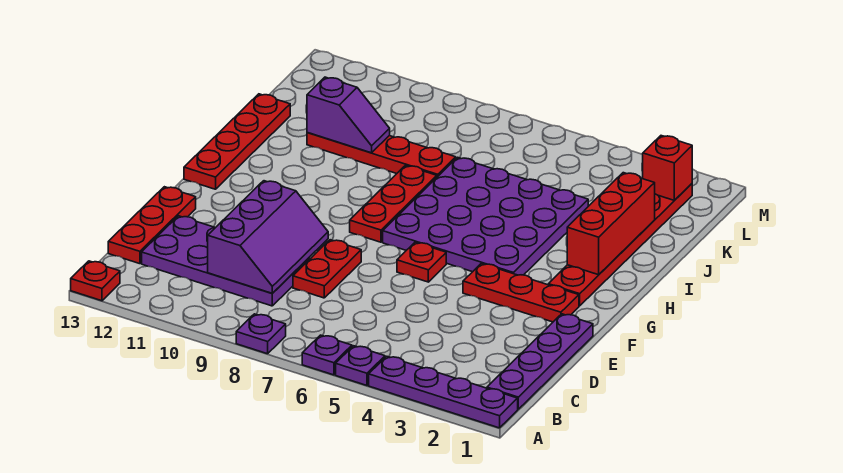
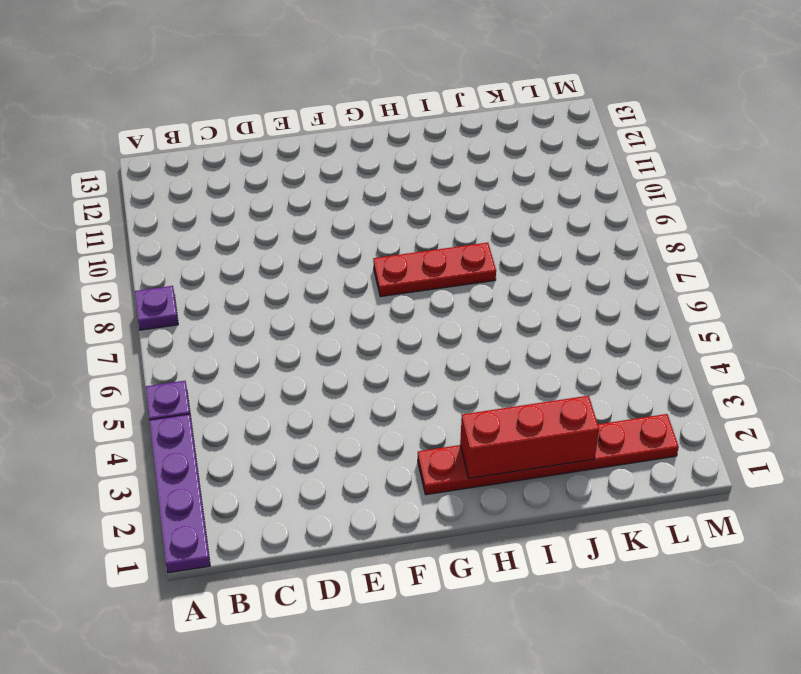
none -> purple plate A6 level 1
none -> red plate A13 level 1
none -> purple plate B1:E1 level 1

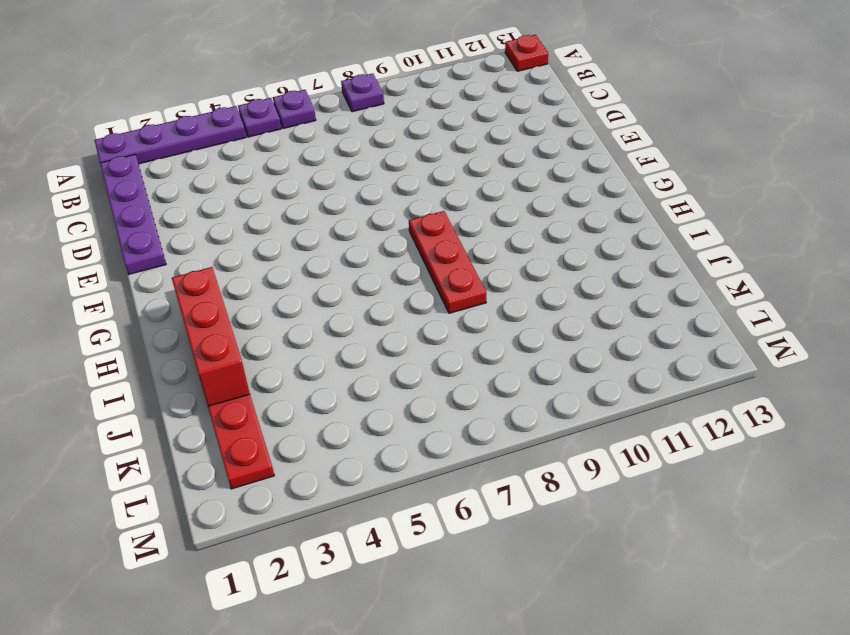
none -> purple plate C9:D12 level 1
none -> red plate C13:E13 level 1
none -> red plate D8:E8 level 1

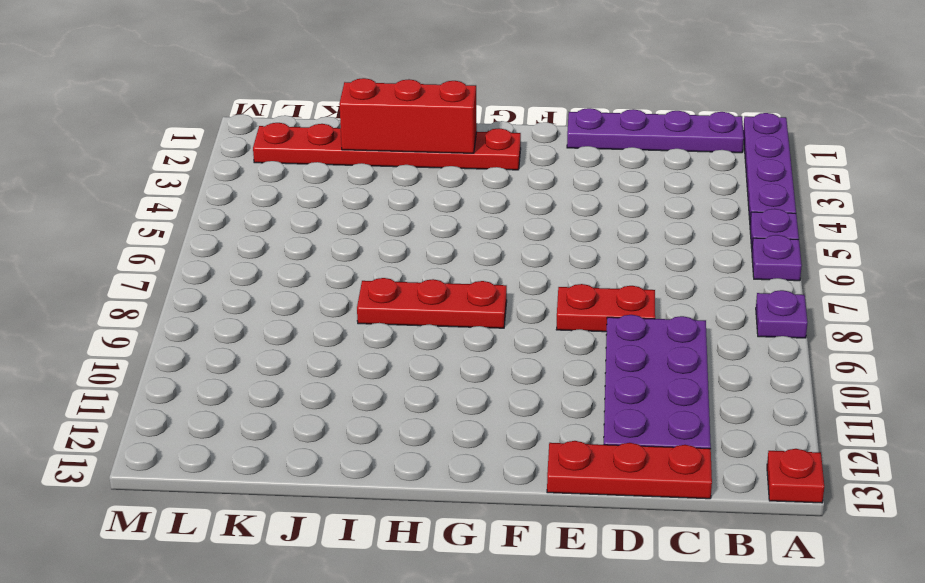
none -> red plate F2:F4 level 1
none -> red plate F6 level 1
none -> purple plate G4:J7 level 1

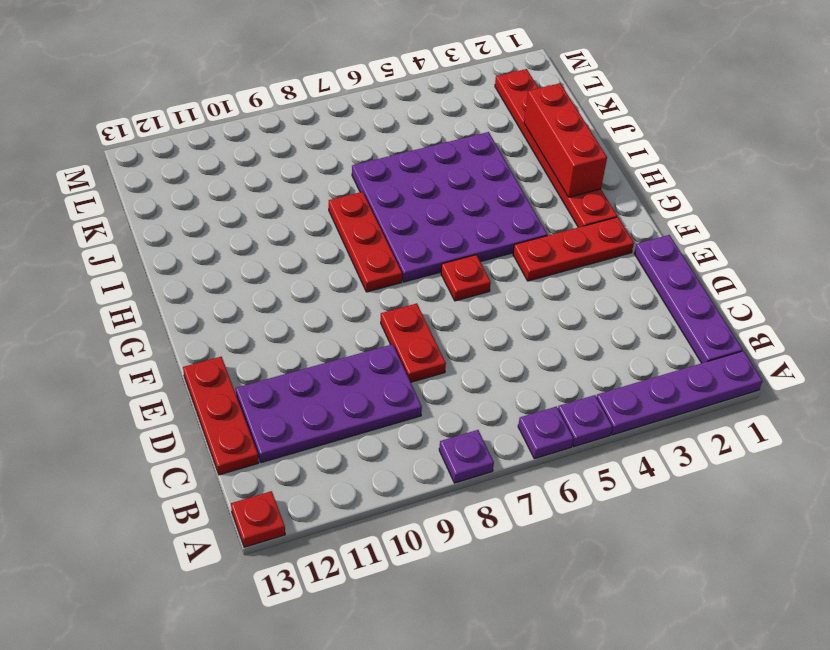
none -> red plate G13:J13 level 1
none -> red plate J8:J11 level 1
none -> purple slope C9:E10 level 2 top 10

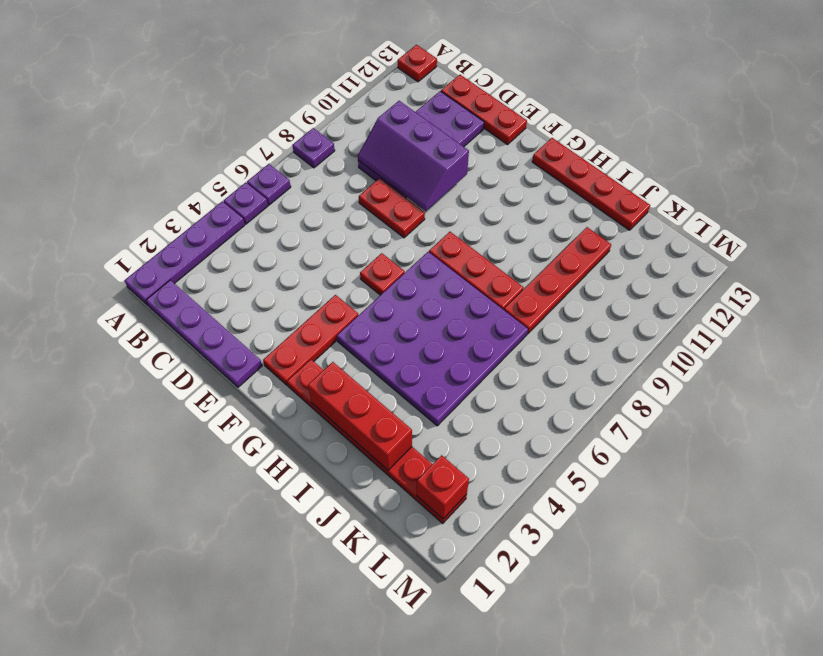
none -> purple slope J10:J11 level 2 top 11

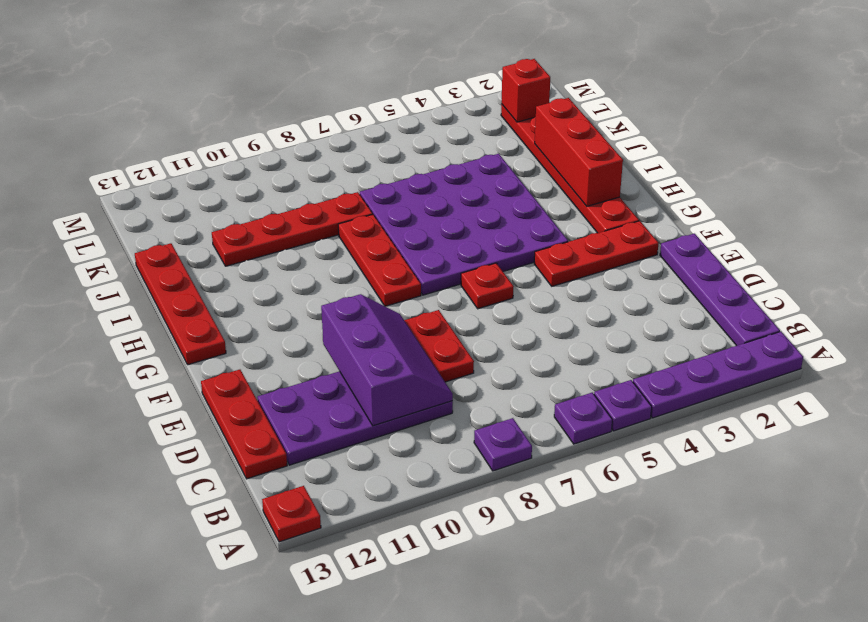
none -> purple slope J10:J11 level 2 top 11

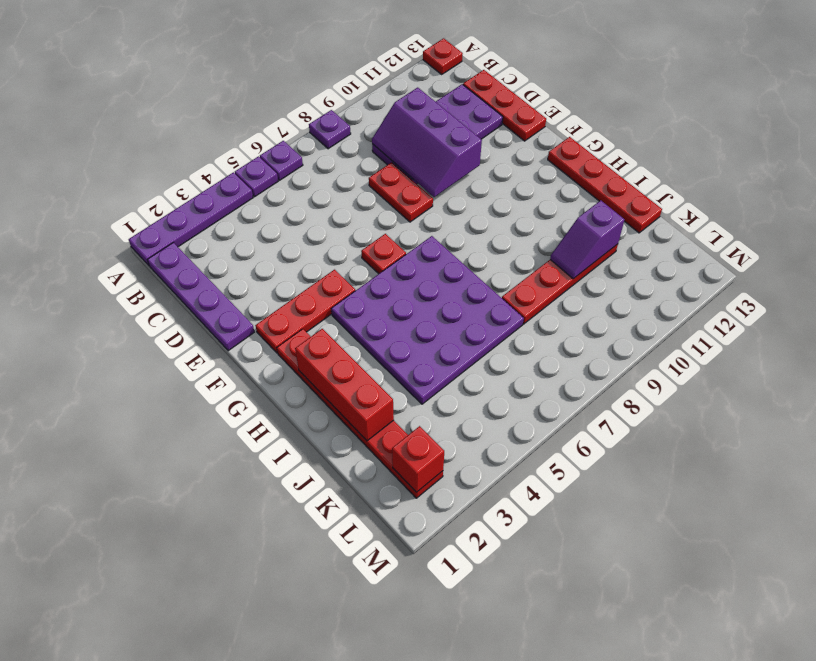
none -> red plate G8:I8 level 1

